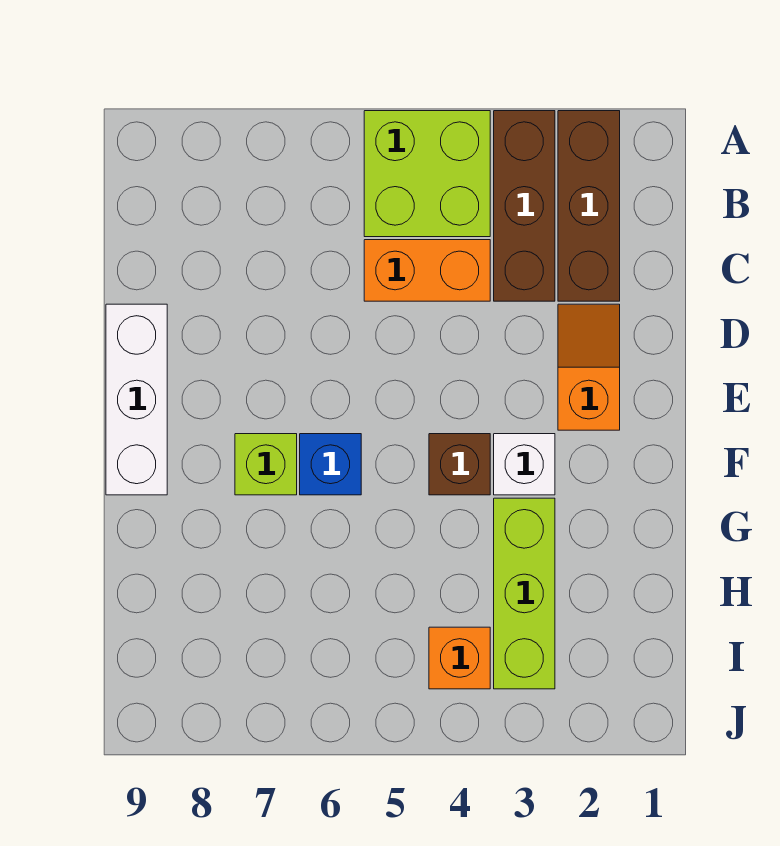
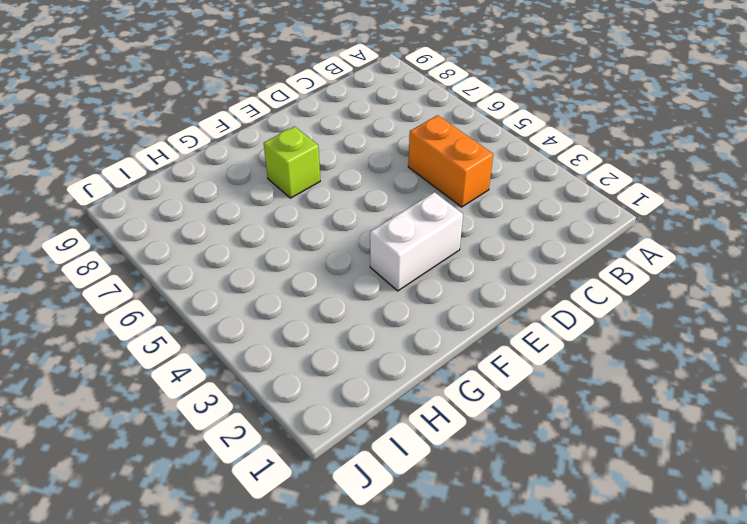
white brick E3:F3 level 1 -> white brick F3 level 1
none -> brown brick A2:C2 level 1
none -> brown brick A3:C3 level 1
none -> lime brick A4:B5 level 1

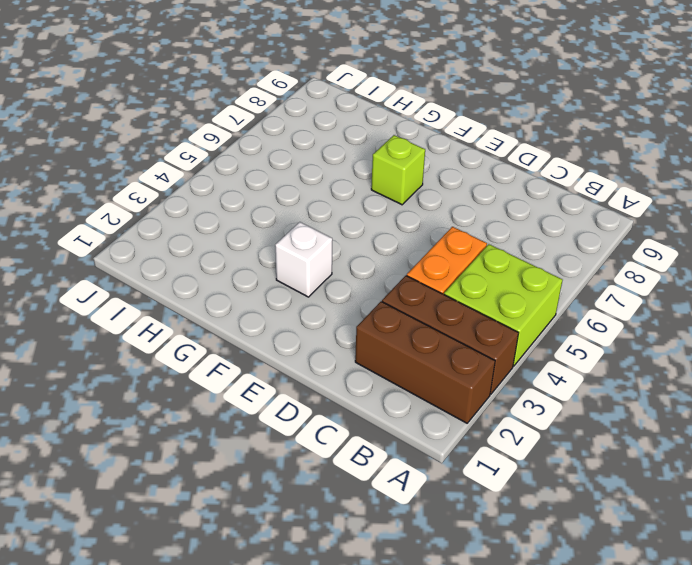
none -> orange slope D2:E2 level 1 top E
none -> white brick D9:F9 level 1
none -> brown brick F4 level 1

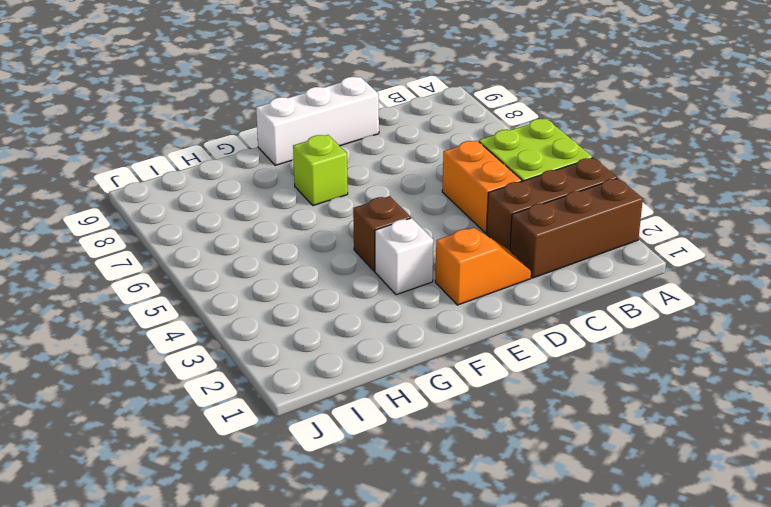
none -> blue brick F6 level 1
none -> lime brick G3:I3 level 1
none -> orange brick I4 level 1

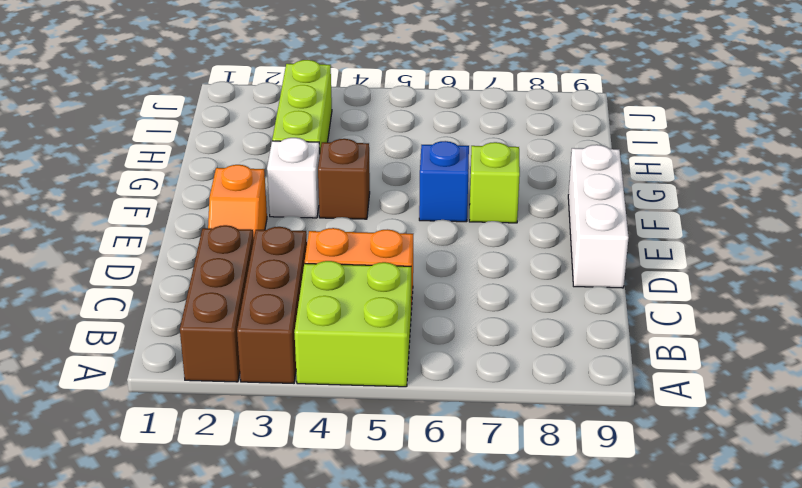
none -> orange brick I4 level 1

